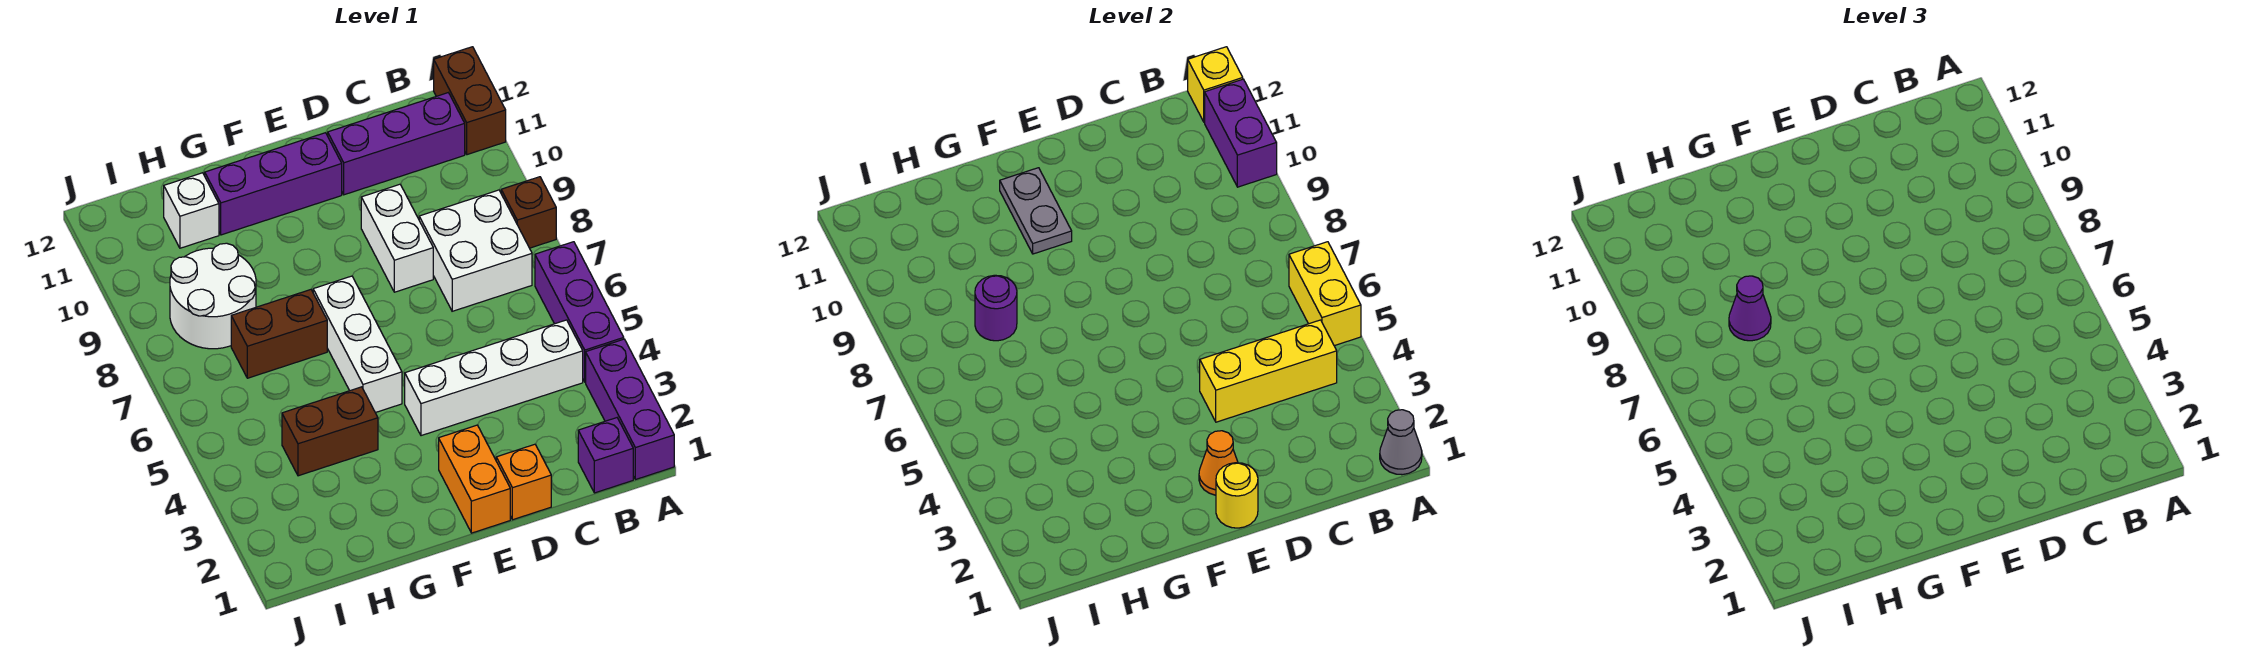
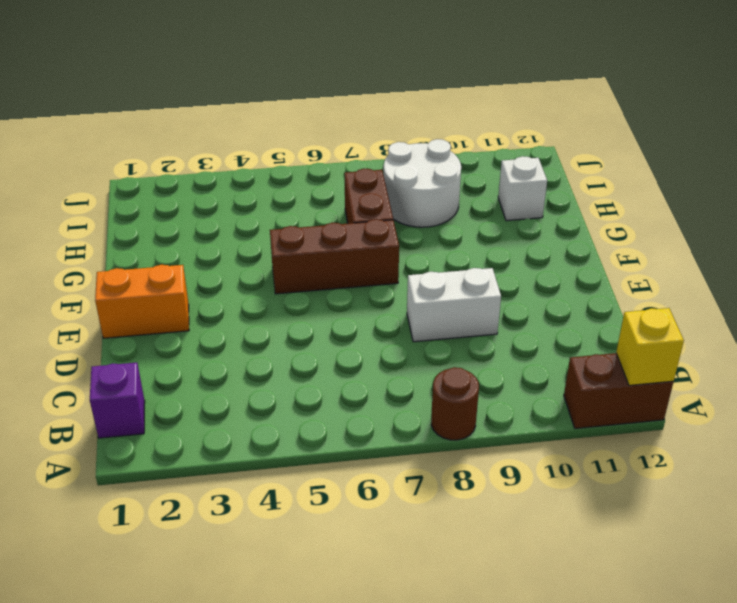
brown round brick A8 level 1 -> brown brick A8 level 1
brown brick F5:F7 level 1 -> white brick F5:F7 level 1
none -> purple brick A1:A3 level 1
none -> purple brick A4:A6 level 1
none -> white brick B4:E4 level 1

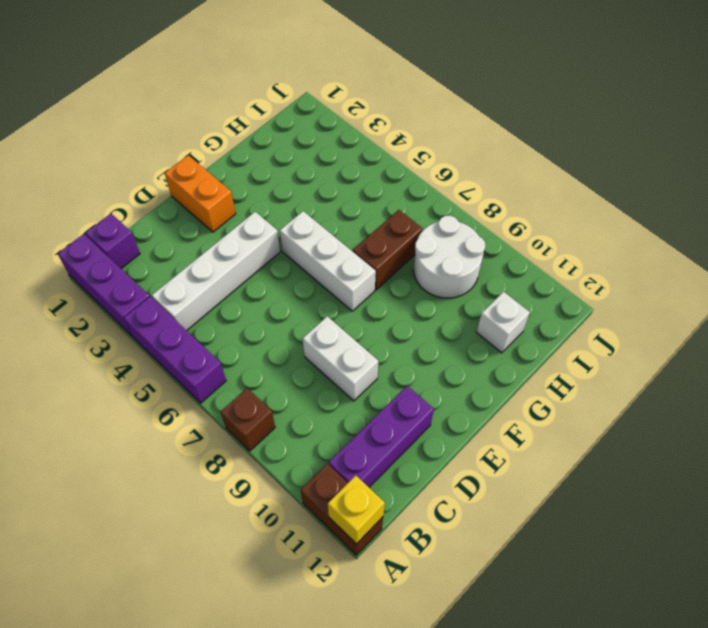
none -> white brick B7:C8 level 1
none -> orange brick D1 level 1
none -> purple brick E11:G11 level 1

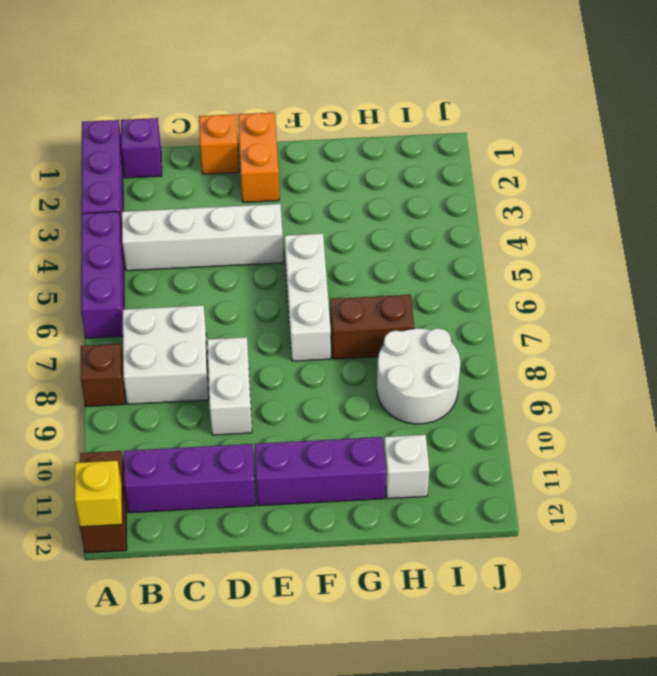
none -> brown brick G4:H4 level 1
none -> grey cone A1 level 2
none -> yellow brick A5:A6 level 2

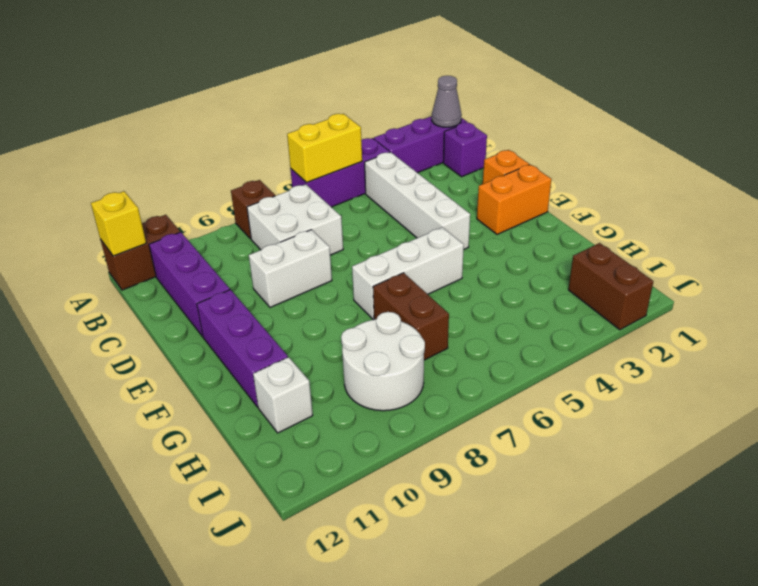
brown brick I2:J2 level 1 -> brown brick G4:H4 level 1
none -> purple brick A10:A11 level 2
none -> yellow brick B4:D4 level 2
none -> yellow round brick E1 level 2

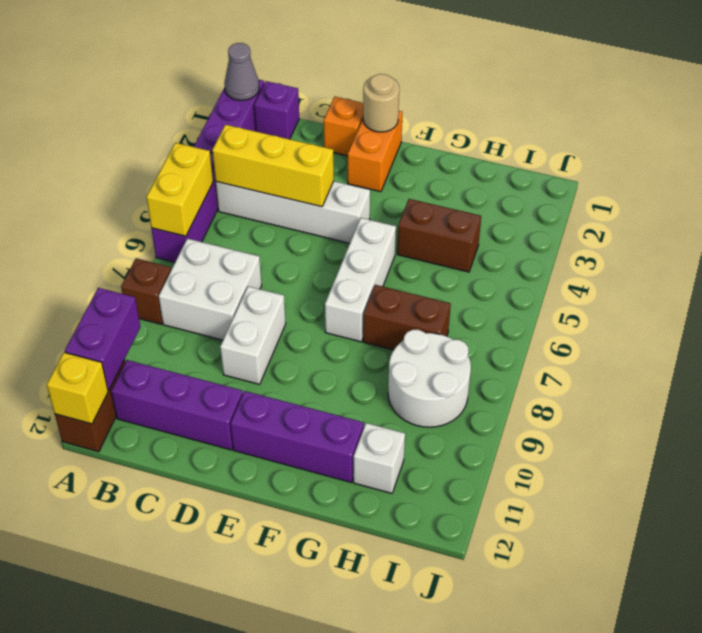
tan round brick E1 level 2 -> yellow round brick E1 level 2
none -> orange cone E2 level 2
none -> grey plate F10:F11 level 2
none -> purple round brick H8 level 2

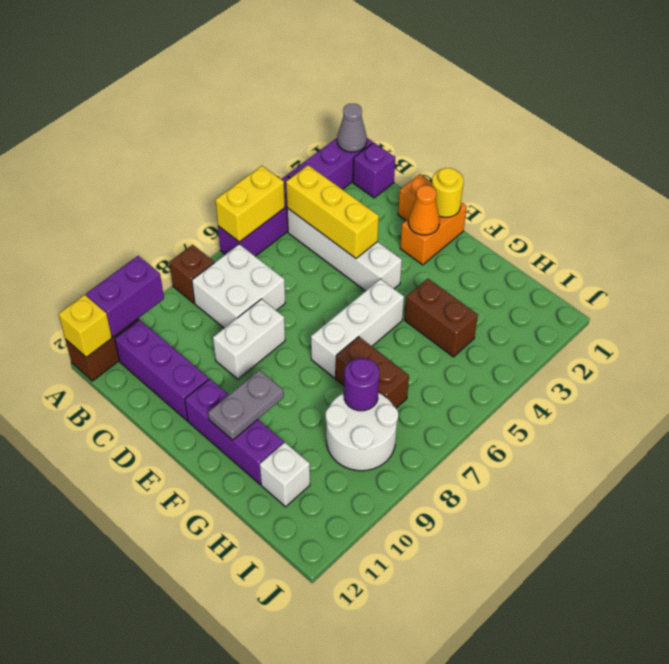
none -> purple cone H8 level 3

